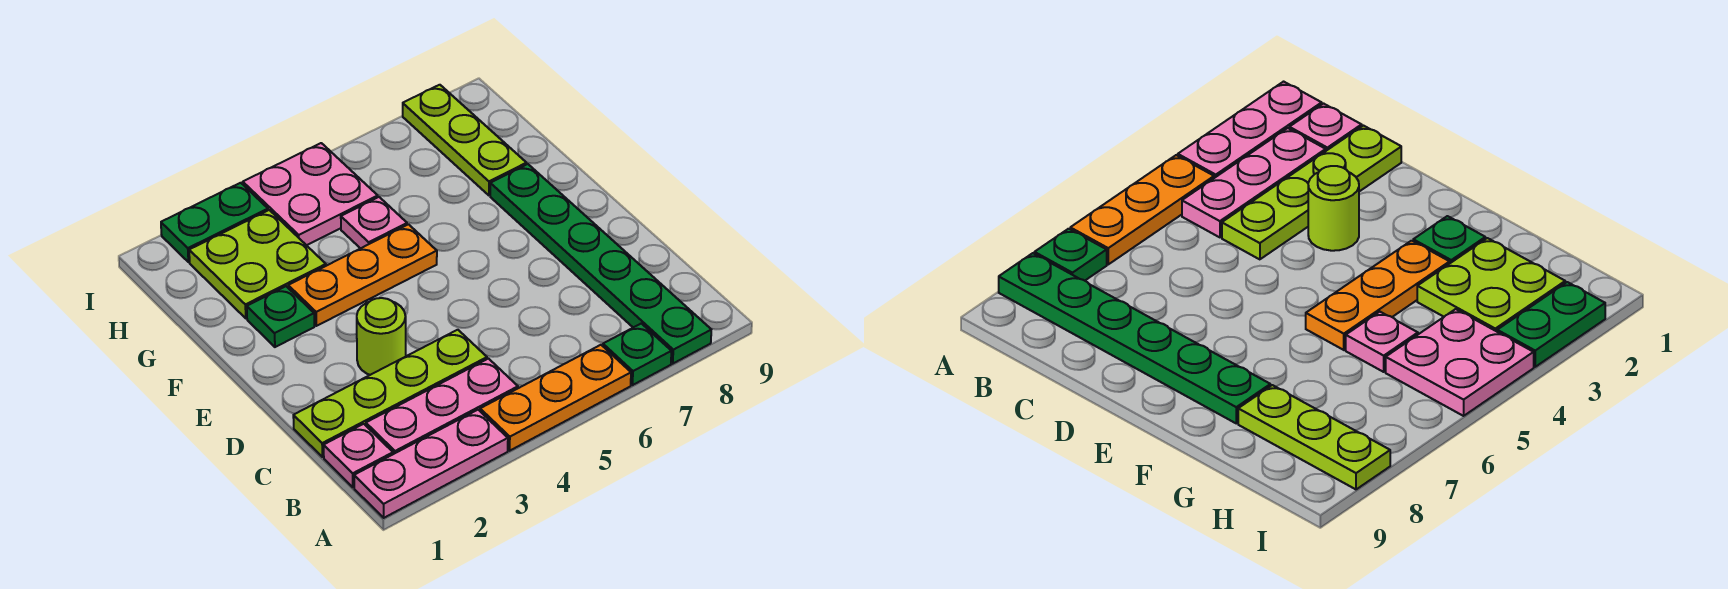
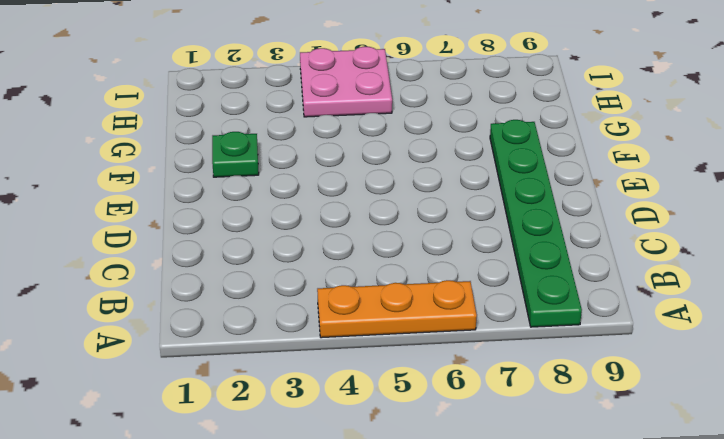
none -> pink plate A1:A3 level 1
none -> green plate A7 level 1
none -> pink plate B1 level 1

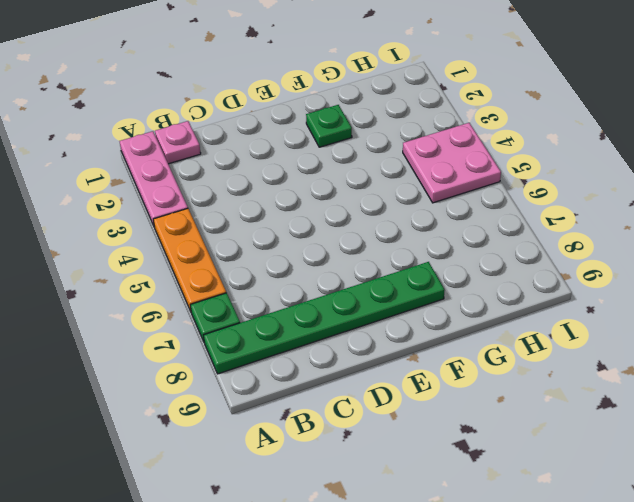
none -> pink plate B2:B4 level 1
none -> lime plate C1:C4 level 1
none -> lime round brick D3 level 1

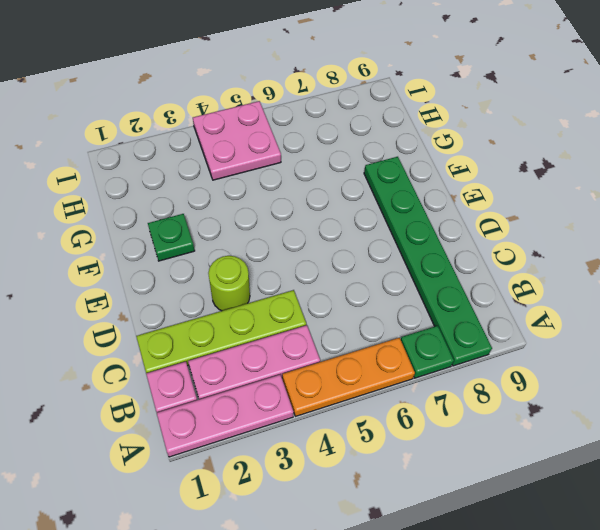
none -> orange plate F3:F5 level 1
none -> lime plate G2:H3 level 1
none -> pink plate G5 level 1

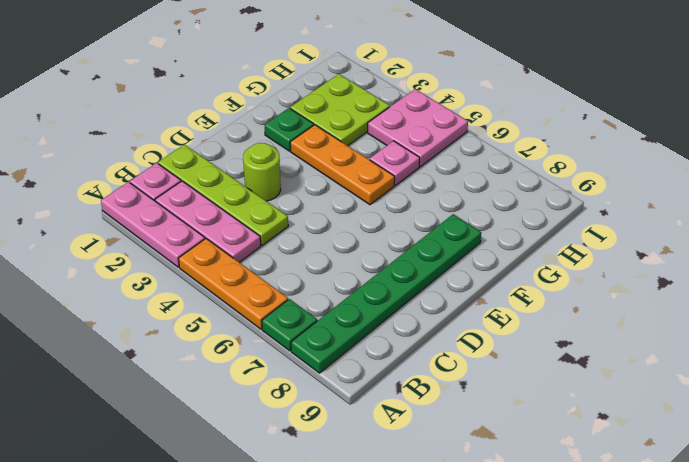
none -> lime plate G8:I8 level 1
none -> green plate I2:I3 level 1

